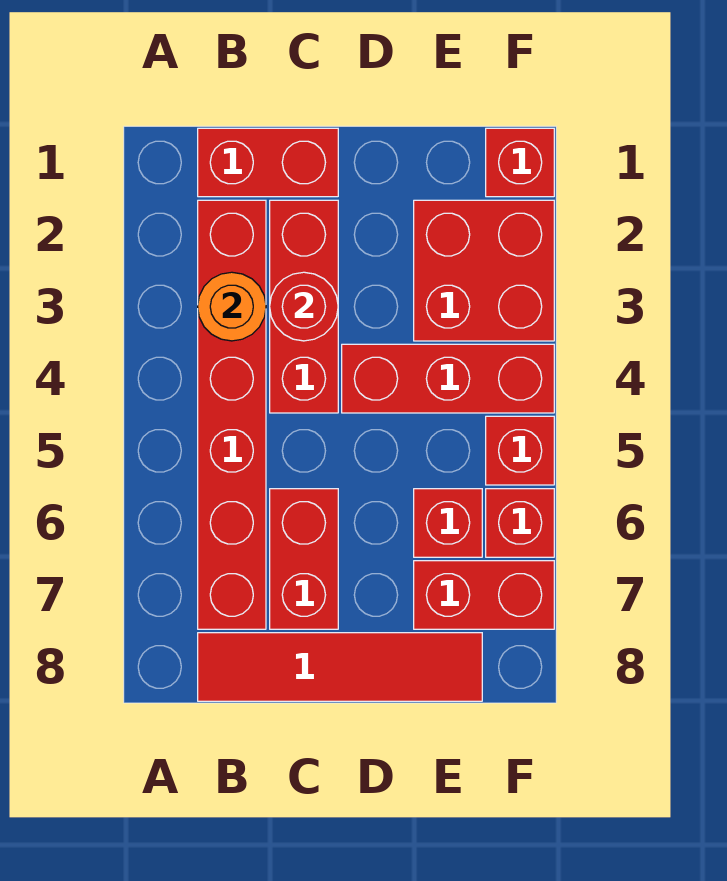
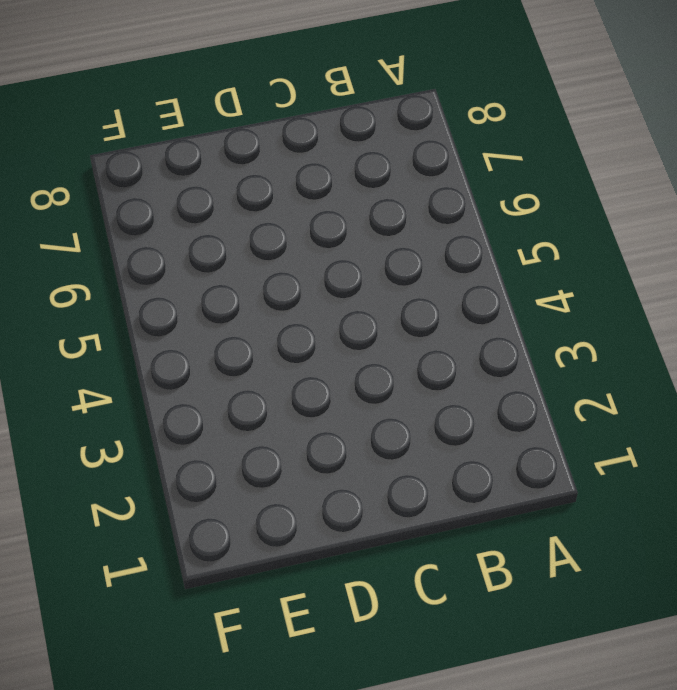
none -> red brick B1:C1 level 1
none -> red brick B2:B7 level 1
none -> red tile B8:E8 level 1

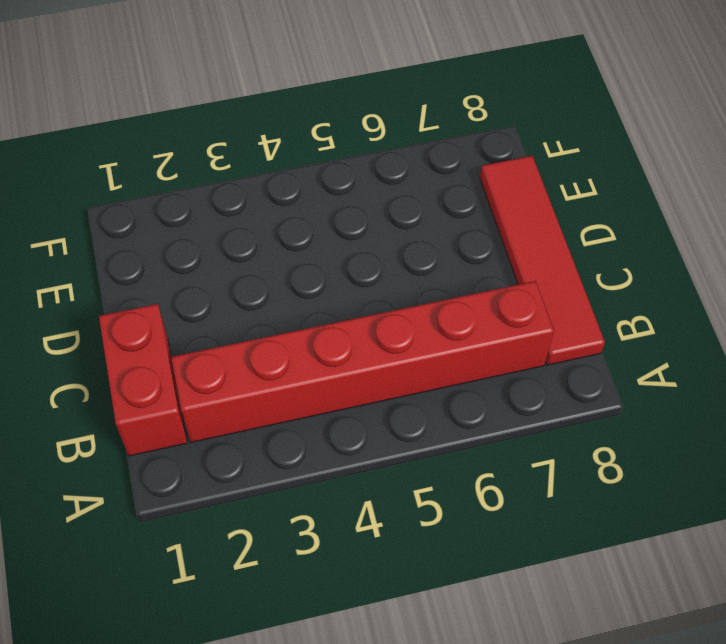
none -> red brick C2:C4 level 1
none -> red brick C6:C7 level 1
none -> red brick D4:F4 level 1

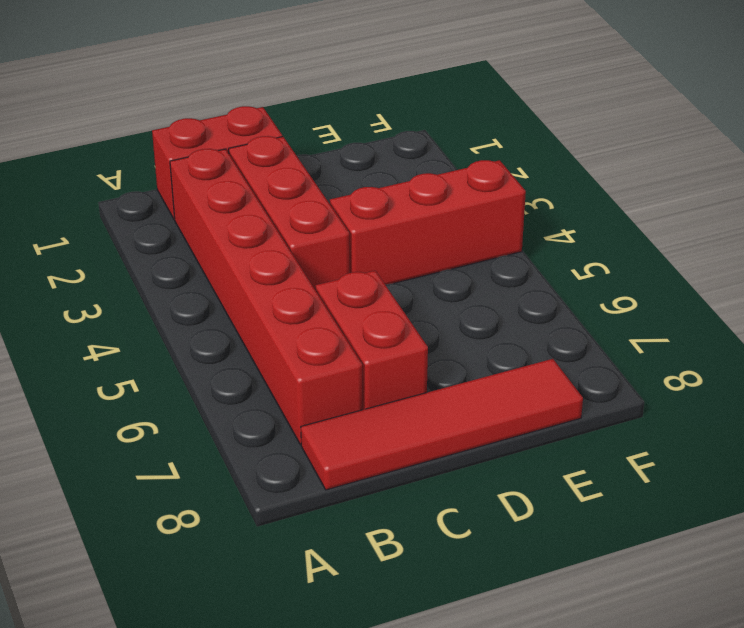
none -> red brick E2:F3 level 1
none -> red brick E6 level 1
none -> red brick E7:F7 level 1

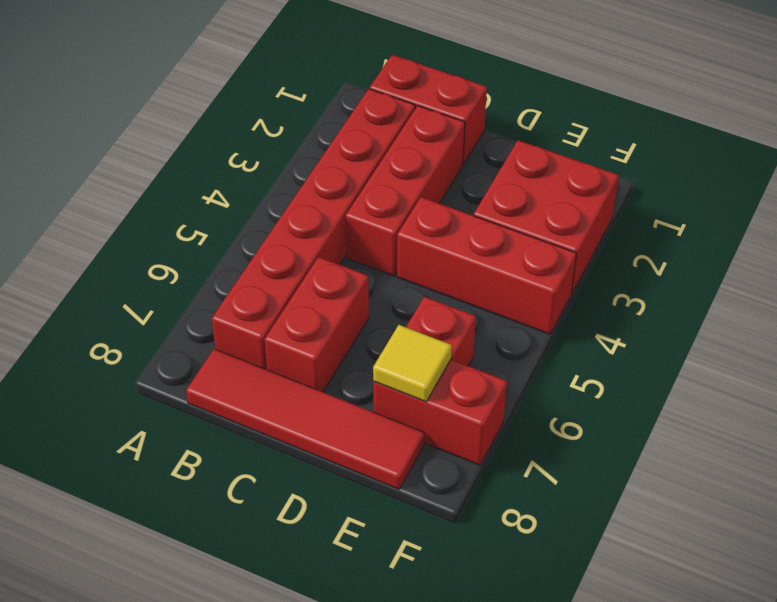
yellow tile E7 level 2 -> none
none -> red brick F1 level 1
none -> red brick F5 level 1
none -> red brick F6 level 1

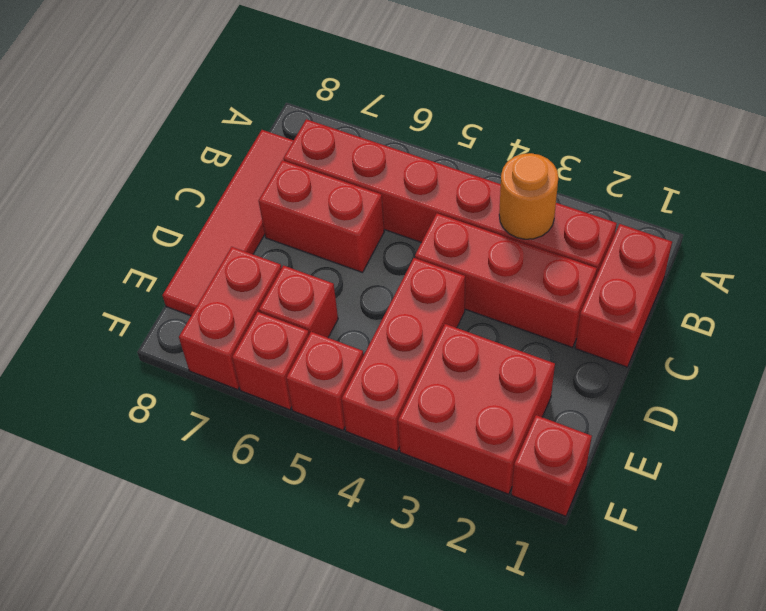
none -> red round brick C3 level 2

